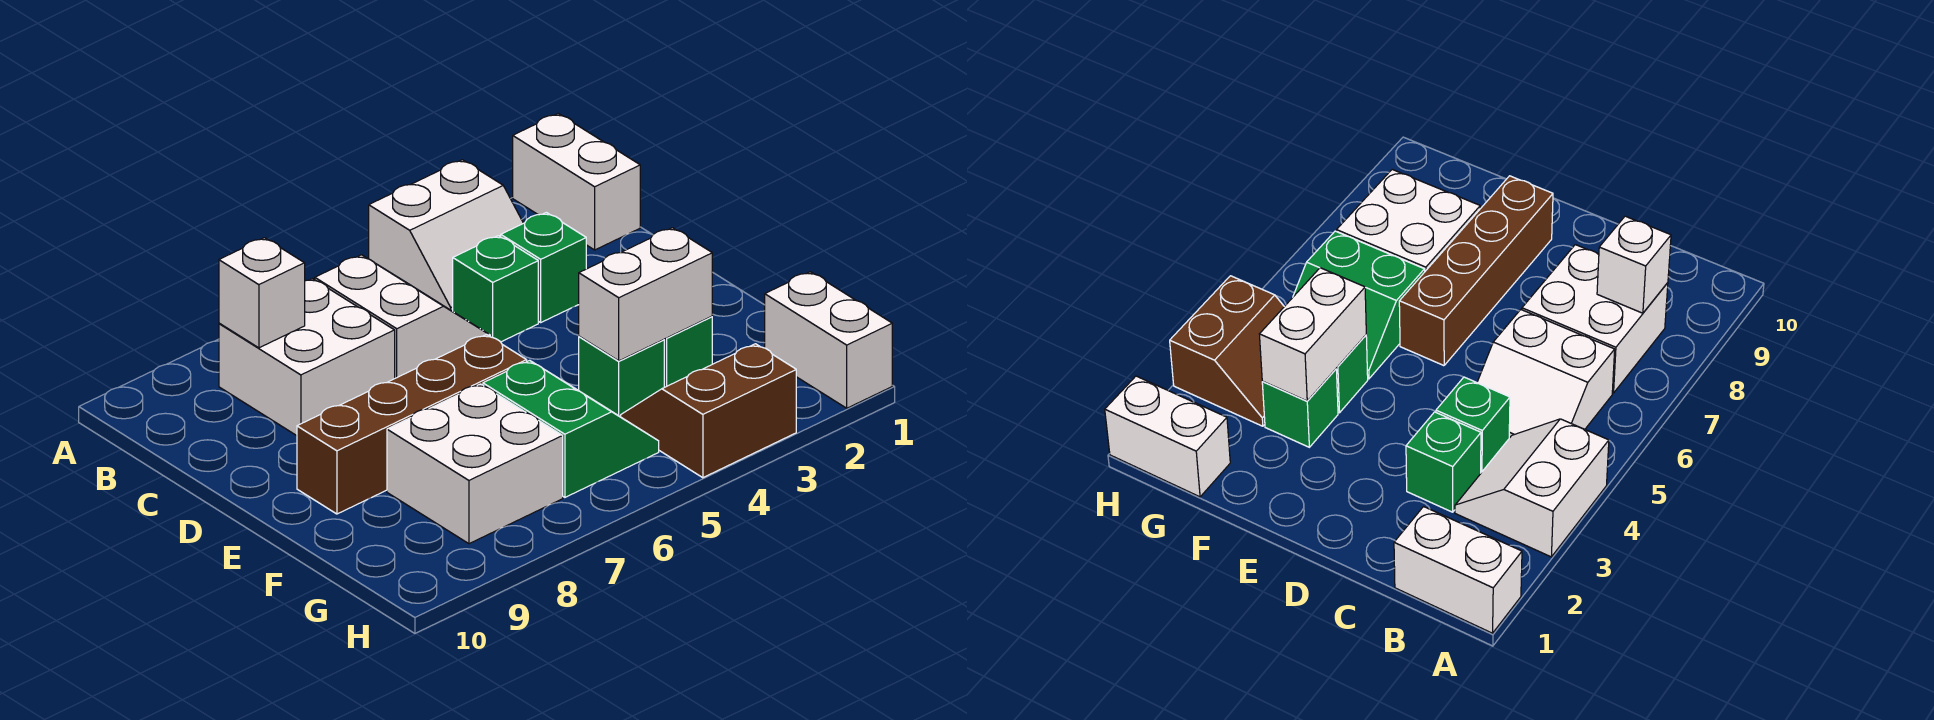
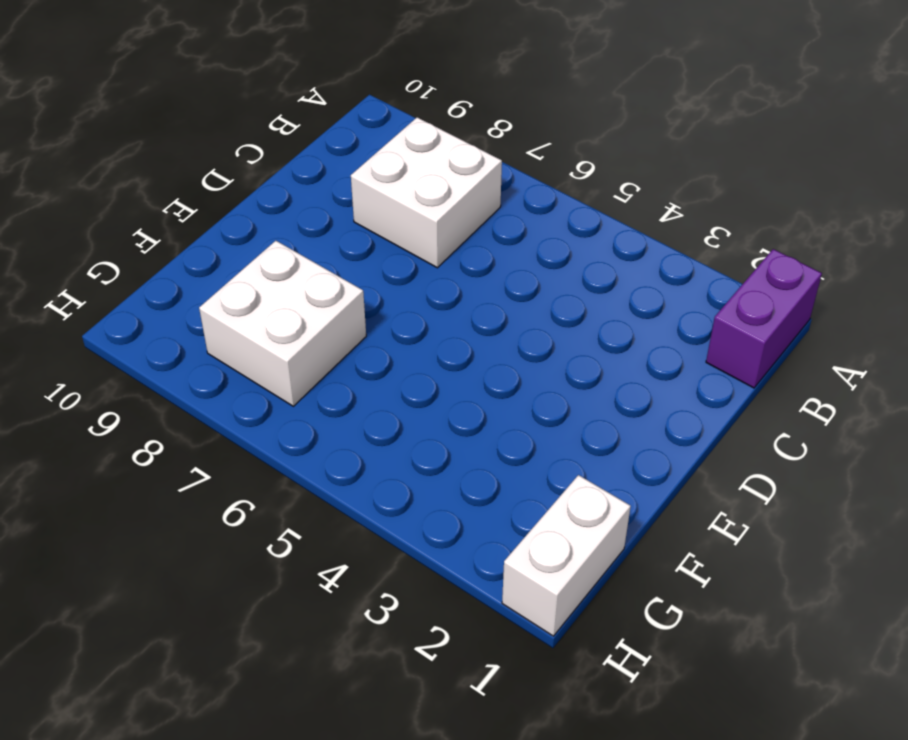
purple brick A1:B1 level 1 -> white brick A1:B1 level 1
none -> white slope A3:B4 level 1 top A
none -> white slope B5:C6 level 1 top 6
none -> green brick C3 level 1

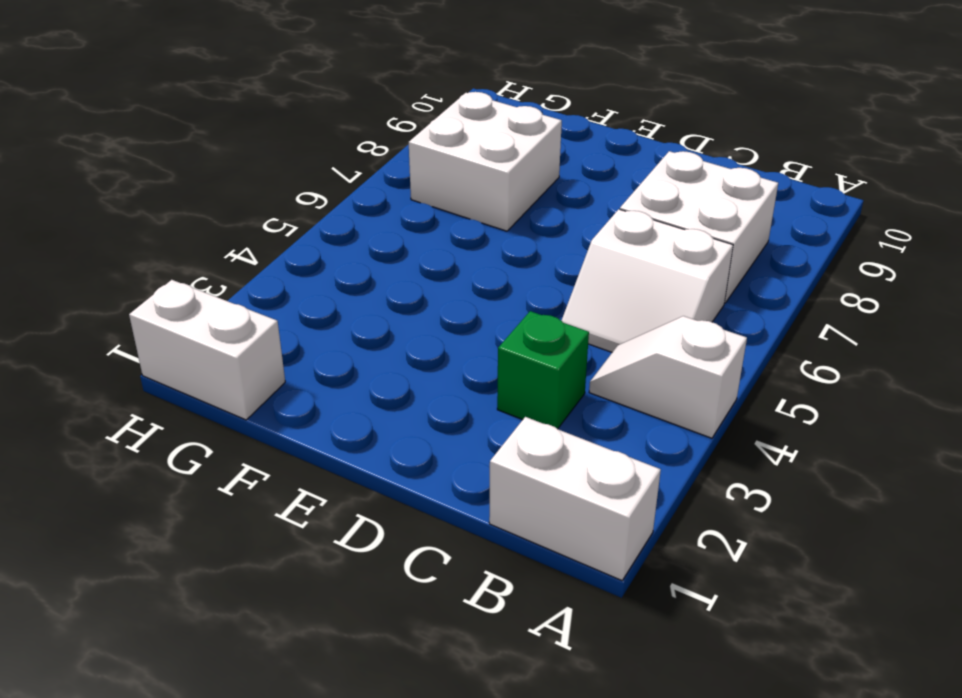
white slope A4:B4 level 1 top A -> white slope A3:B4 level 1 top A
none -> green brick C4 level 1
none -> brown brick E6:E9 level 1
none -> green brick F3 level 1

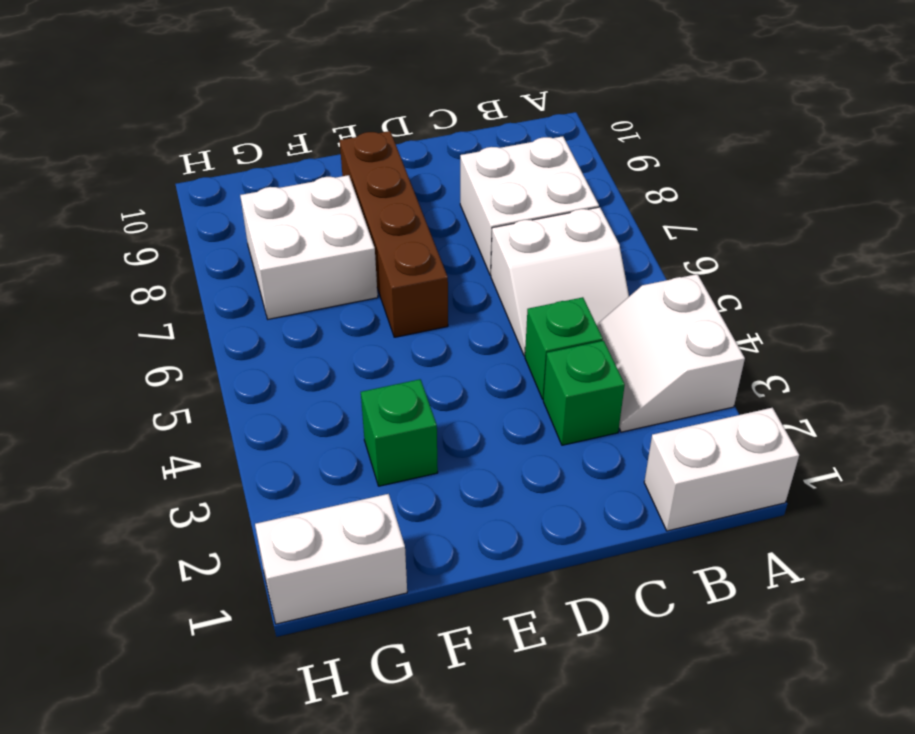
none -> green brick F4 level 1
none -> green slope F5:G6 level 1 top 6
none -> brown slope G3:H4 level 1 top H

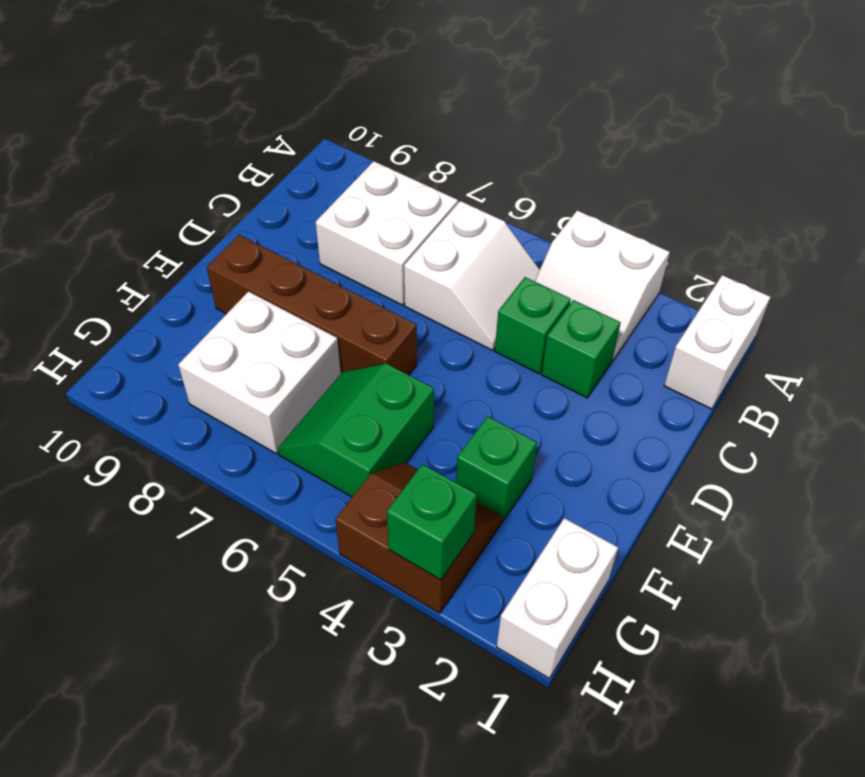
green slope F5:G6 level 1 top 5 -> green slope F5:G6 level 1 top 6
green brick H3 level 2 -> green brick F4 level 1
none -> white brick B8 level 2
none -> white brick F3:F4 level 2

